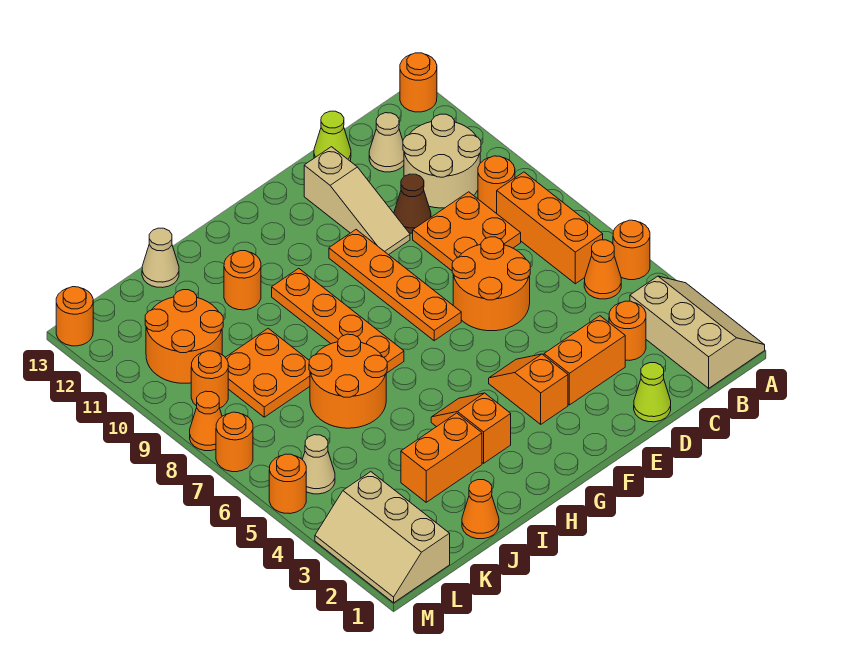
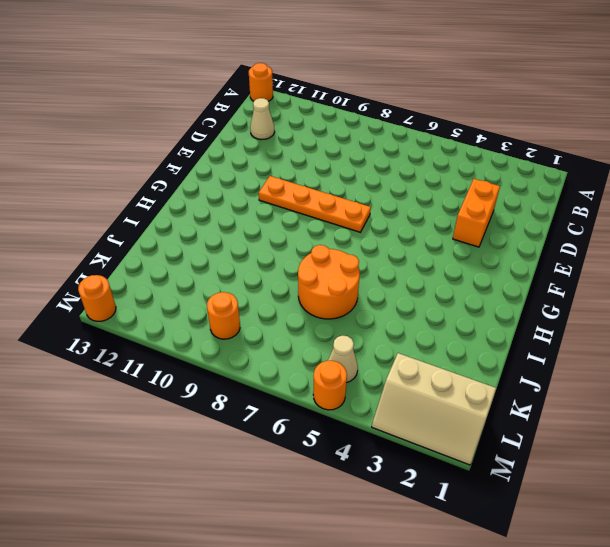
none -> tan slope A1:B3 level 1 top B
none -> orange round brick A5 level 1
none -> orange cone B5 level 1
none -> orange brick B6:B8 level 1

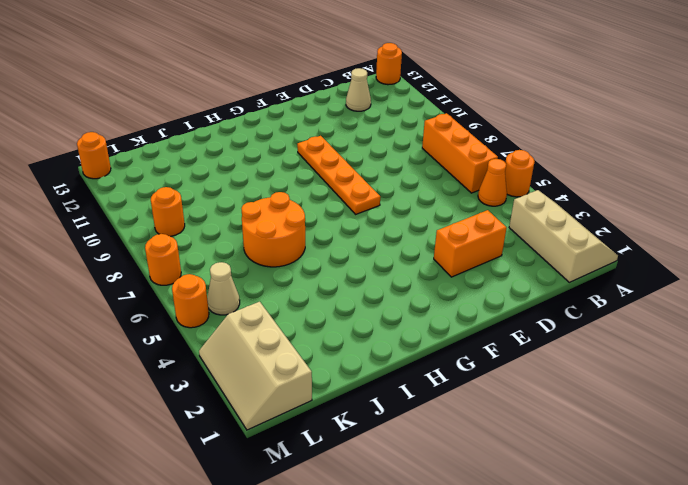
none -> orange round brick B9 level 1
none -> tan round brick B10:C11 level 1
none -> orange round brick C3 level 1
none -> orange plate C8:D9 level 1

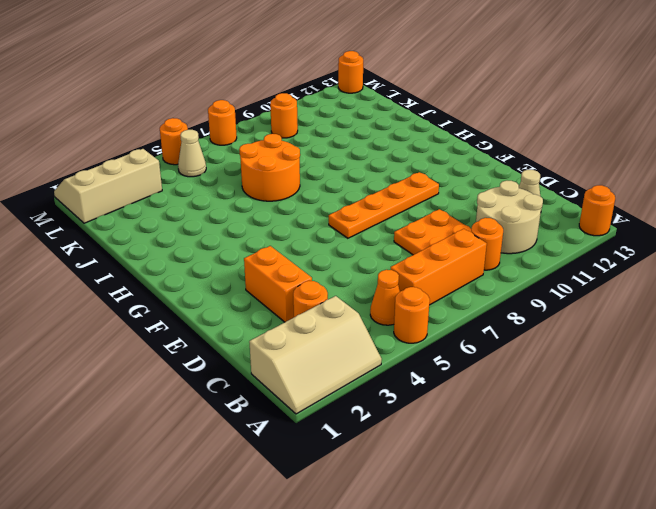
none -> lime cone D1 level 1
none -> orange round brick D6:E7 level 1
none -> brown cone D10 level 1
none -> lime cone D13 level 1

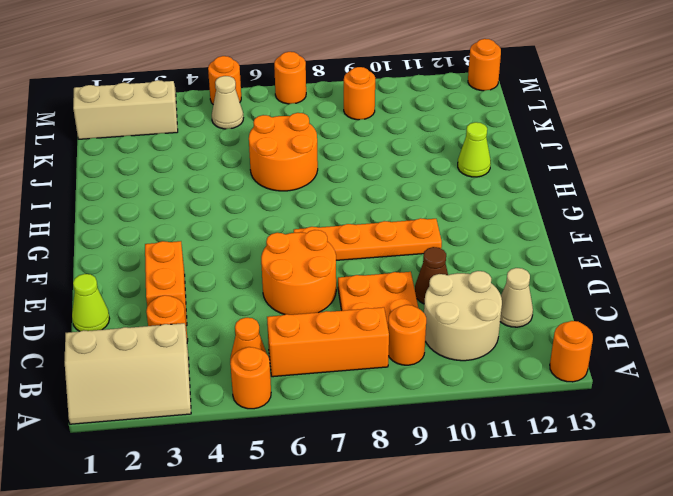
lime cone I12 level 1 -> lime cone D13 level 1
none -> tan slope E10:E12 level 1 top 12
none -> orange slope F3:F4 level 1 top 3
none -> orange slope H3:H4 level 1 top 3
none -> orange plate H7:H10 level 1

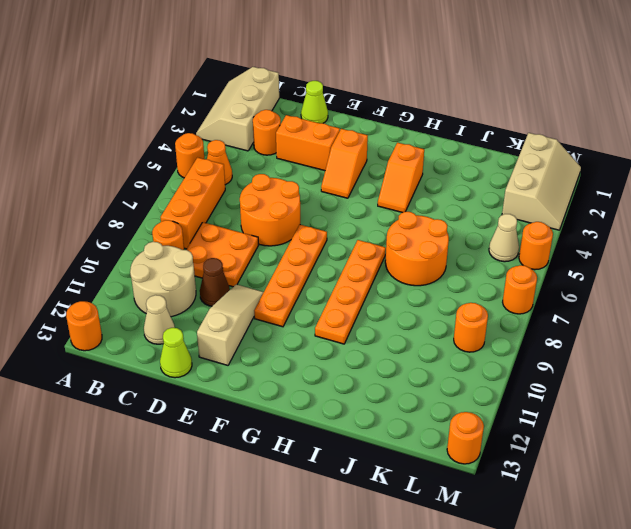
none -> orange brick I3:J3 level 1
none -> orange round brick I11 level 1
none -> orange cone J1 level 1
none -> orange plate J8:K9 level 1

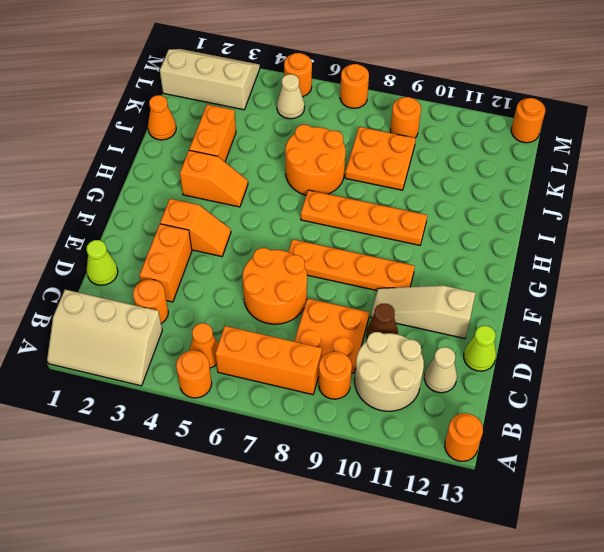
none -> orange round brick I11 level 1
none -> tan cone J13 level 1
none -> orange round brick K10:L11 level 1
none -> orange cone M8 level 1

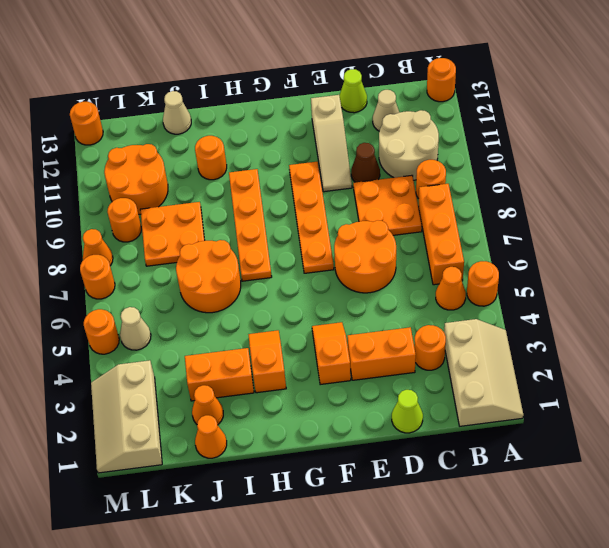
orange cone J2 level 1 -> none

